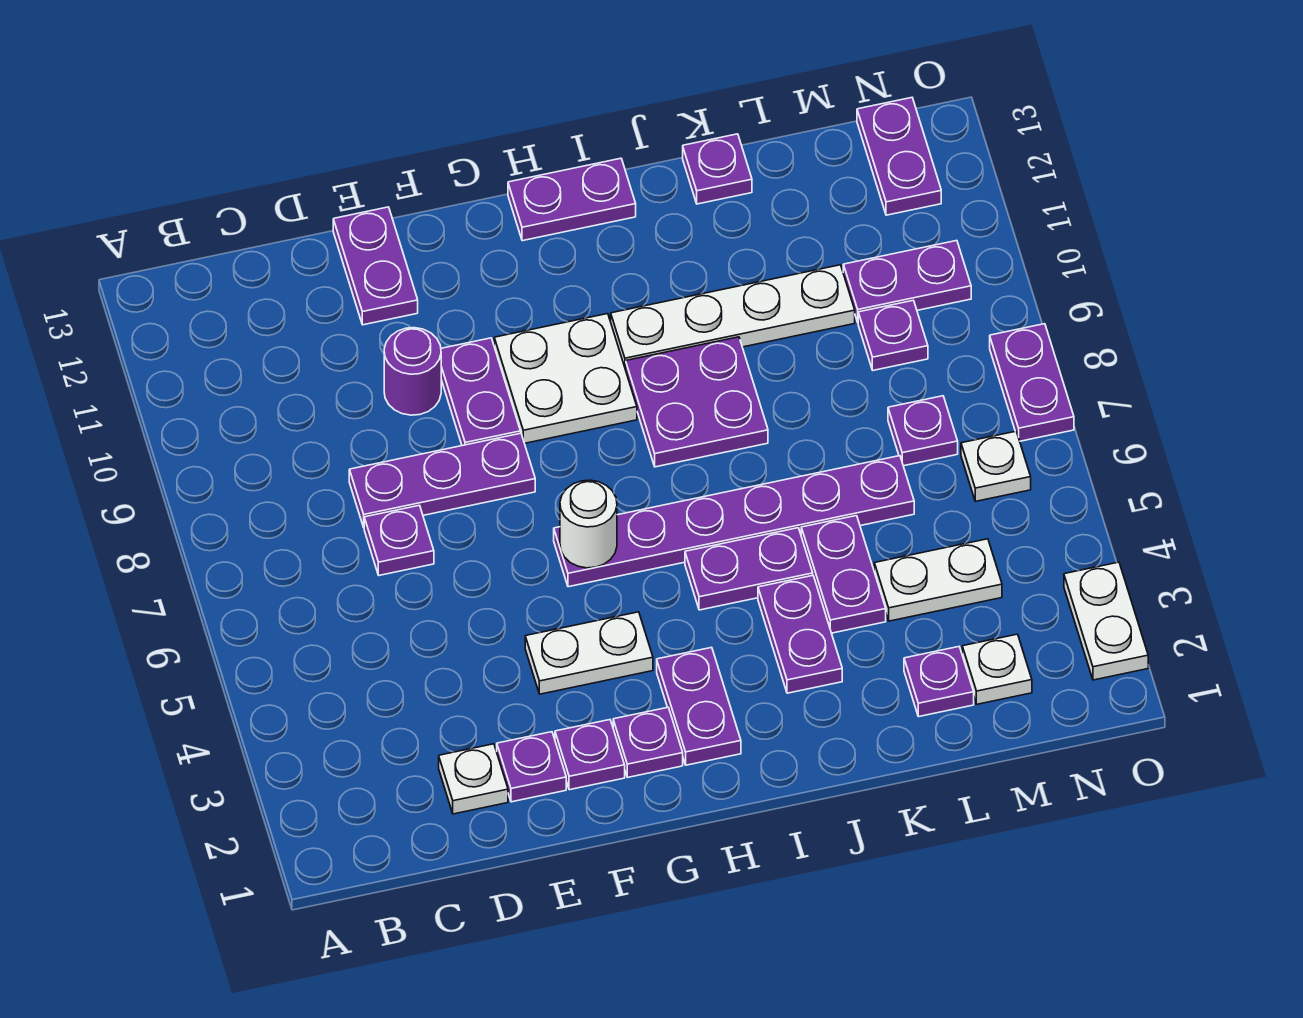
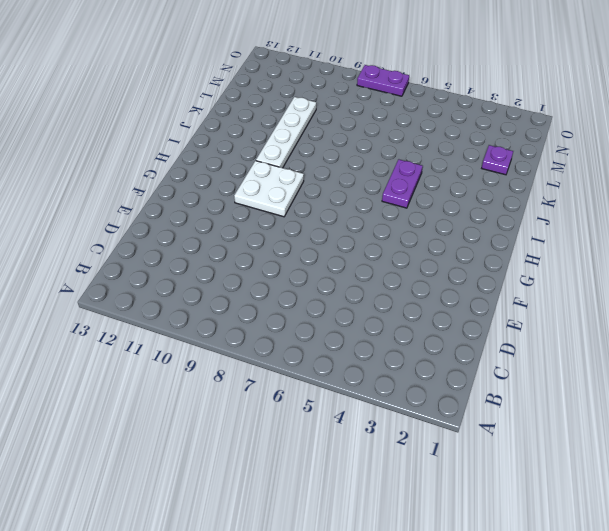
none -> white plate D2 level 1
none -> purple plate D7 level 1
none -> purple plate D8:F8 level 1
none -> purple plate E2 level 1

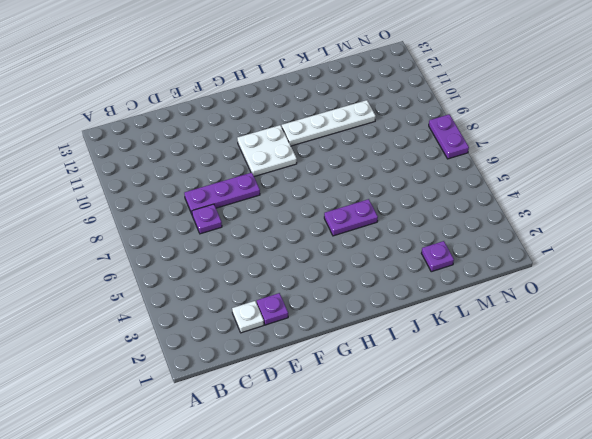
none -> purple round brick E10 level 1
none -> purple plate E12:E13 level 1
none -> purple plate F2 level 1
none -> white plate F4:G4 level 1

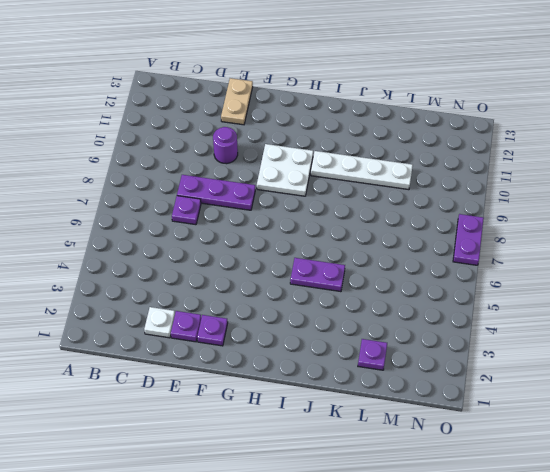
tan plate E12:E13 level 1 -> purple plate E12:E13 level 1
none -> white plate F4:G4 level 1
none -> purple plate F9:F10 level 1
none -> purple plate G2 level 1
none -> purple plate G6:L6 level 1

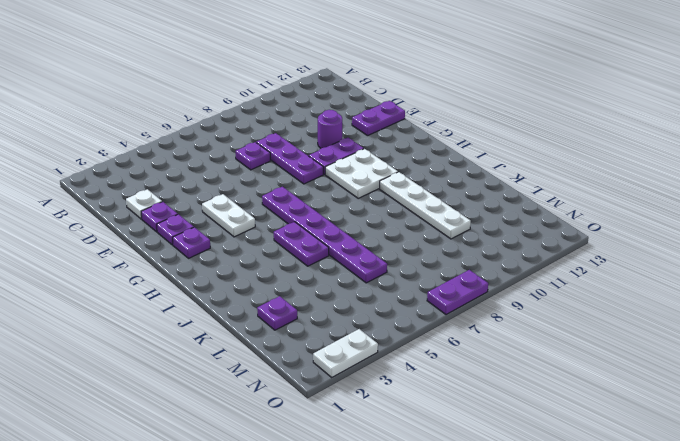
none -> purple plate H2:H3 level 1
none -> purple plate H13:I13 level 1
none -> purple plate I8:J9 level 1
none -> purple plate J3:J4 level 1

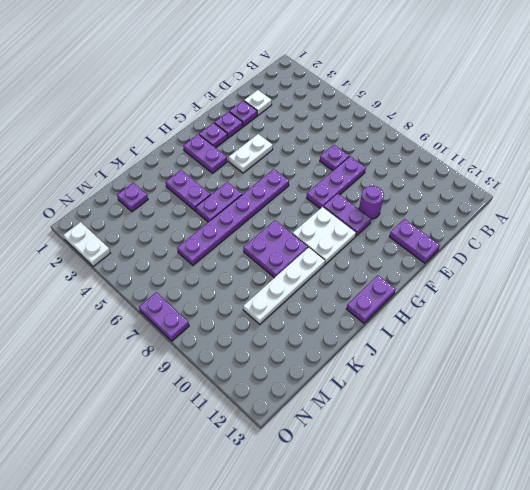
none -> purple plate K4:K5 level 1
none -> purple plate K13 level 1
none -> white plate L4:M4 level 1
none -> white plate M2 level 1

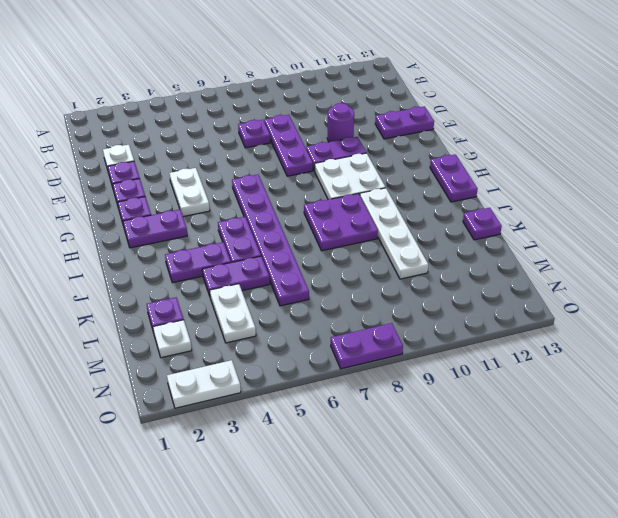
none -> purple plate M7 level 1
none -> purple plate M9 level 1
none -> purple plate M10:N10 level 1
none -> white plate N6 level 1

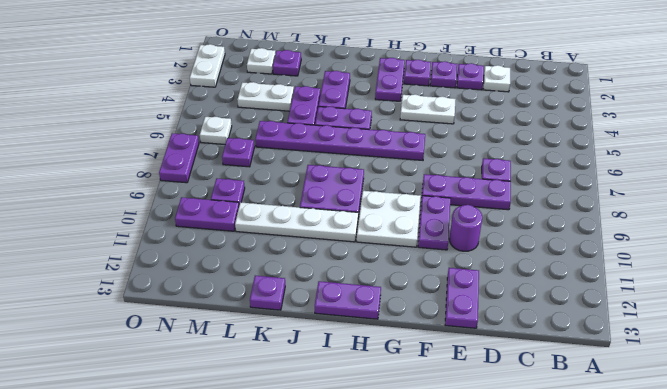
none -> purple plate N12:N13 level 1
none -> white round brick G6 level 2

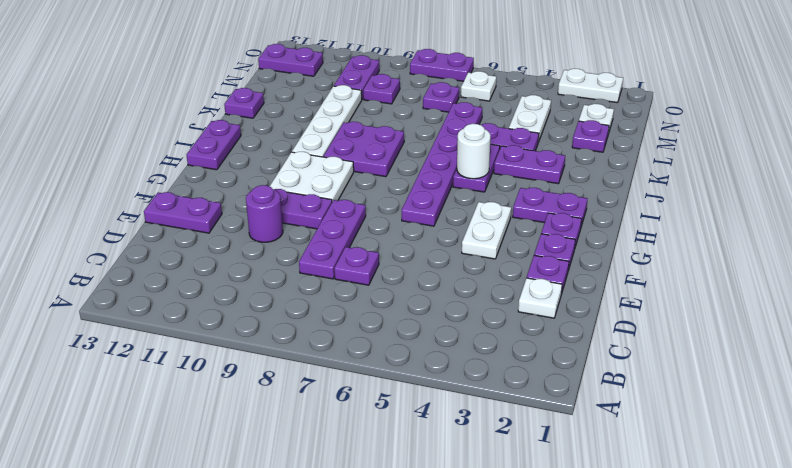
white round brick I5 level 2 -> white round brick G6 level 2

